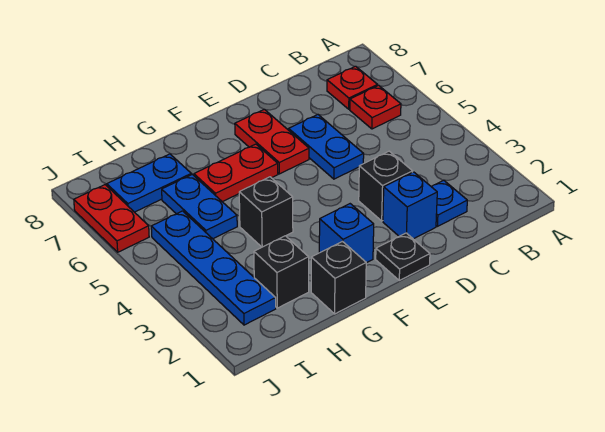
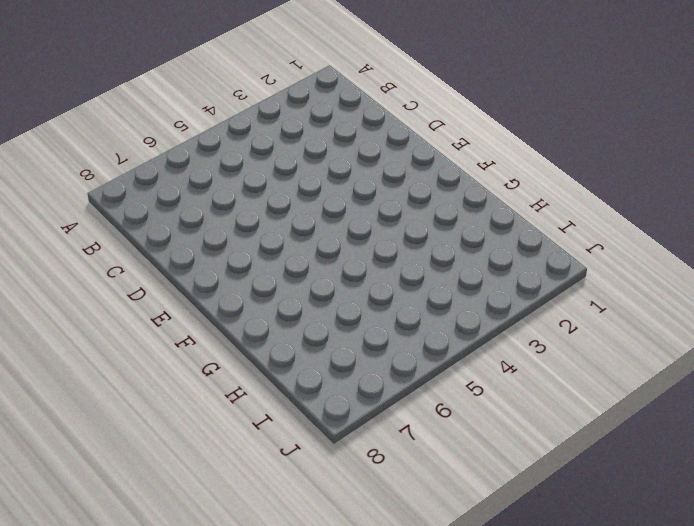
none -> red plate B6 level 1
none -> red plate B7 level 1
none -> blue plate C2 level 1

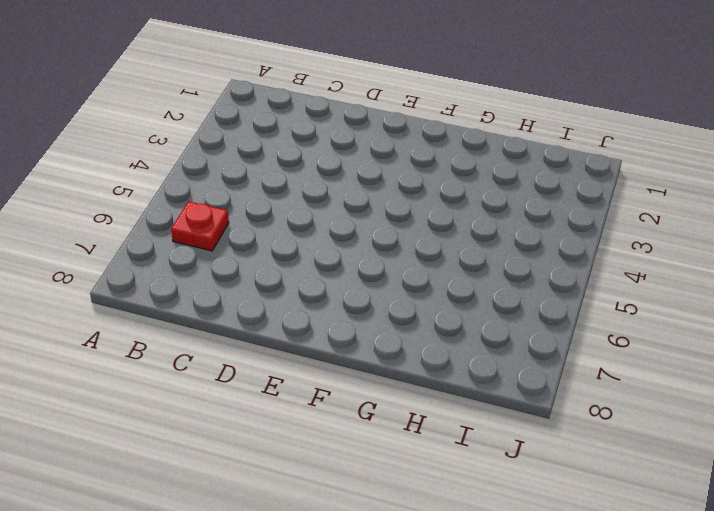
none -> red plate B7 level 1
none -> blue plate C2 level 1
none -> blue brick D2 level 1

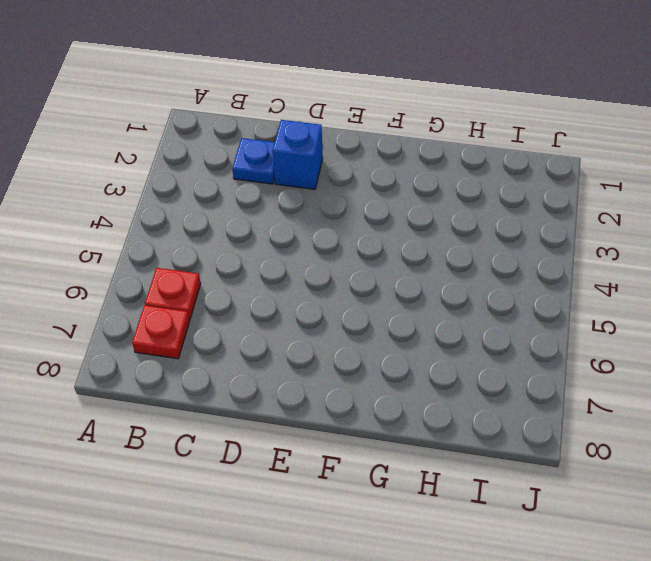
none -> black brick D3 level 1
none -> blue plate D5:D6 level 1
none -> black plate E1 level 1

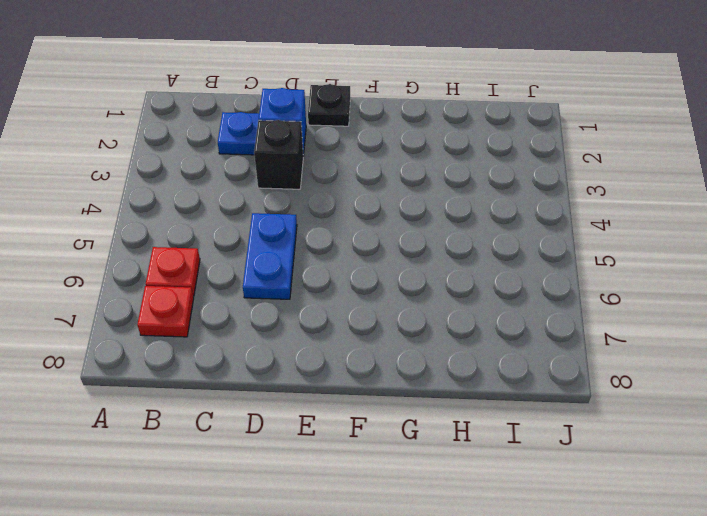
none -> red plate E6:E7 level 1
none -> blue brick F2 level 1
none -> red plate F6:G6 level 1

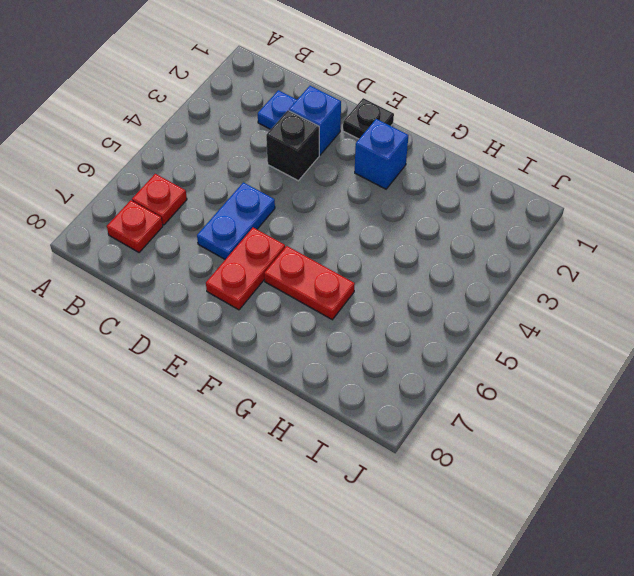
none -> black brick G1 level 1
none -> black brick G4 level 1
none -> black brick H2 level 1

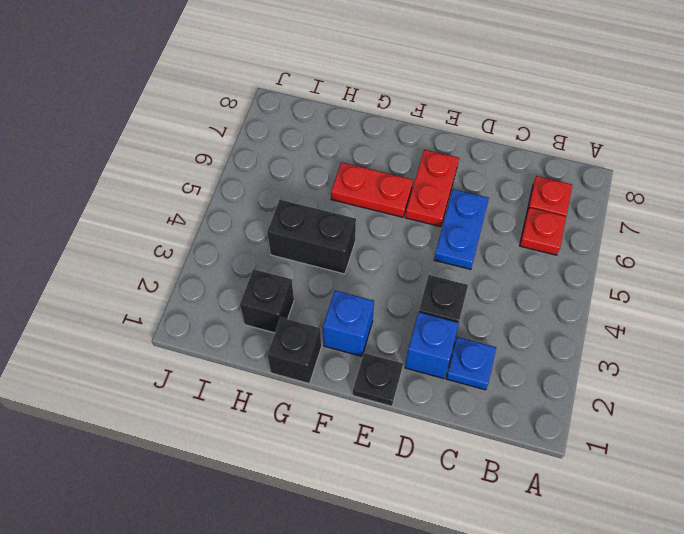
black brick G4:H4 level 1 -> black brick G4 level 1
none -> blue plate H5:H6 level 1
none -> blue plate H7:I7 level 1
none -> blue plate I2:I5 level 1

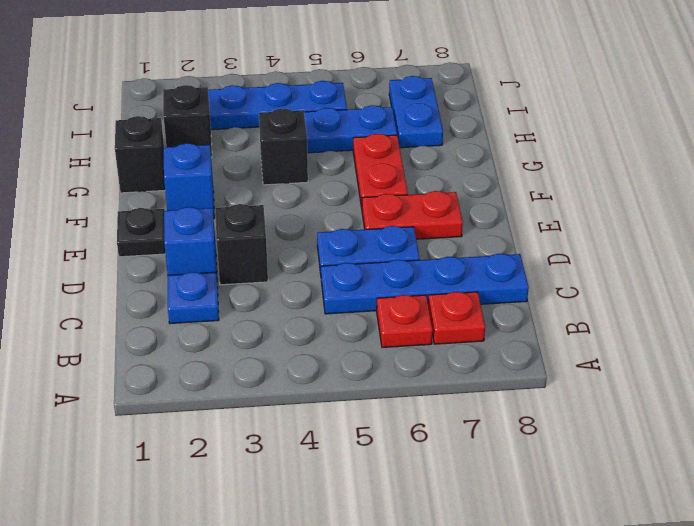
blue plate C5:C8 level 1 -> none
none -> red plate J6:J7 level 1

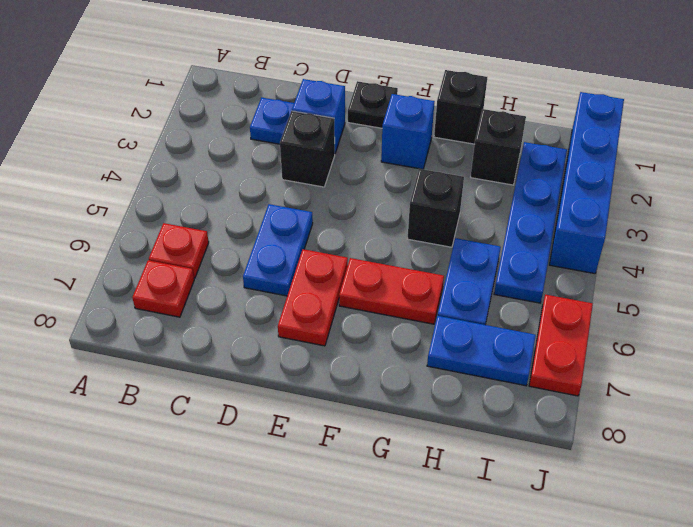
blue brick J1:J4 level 1 -> none

